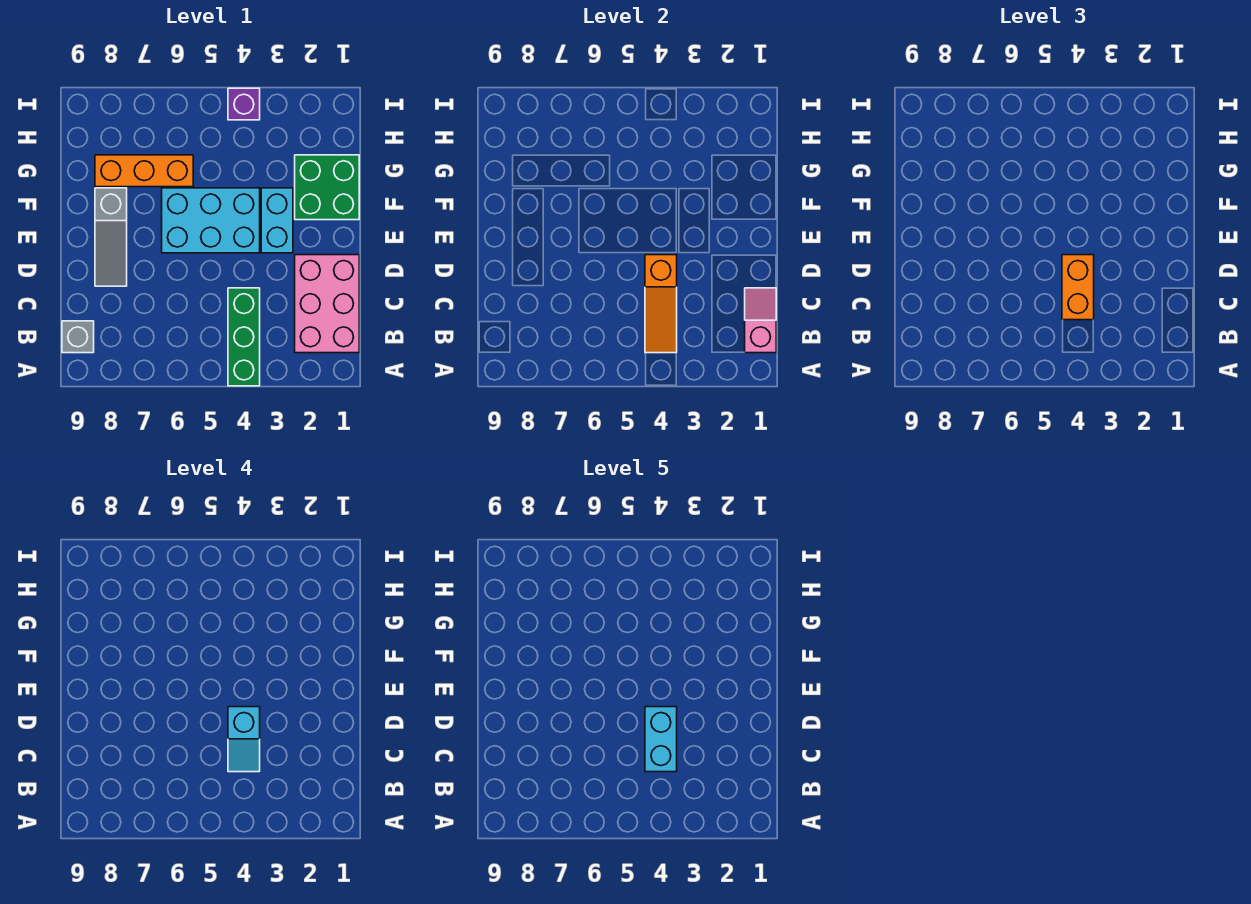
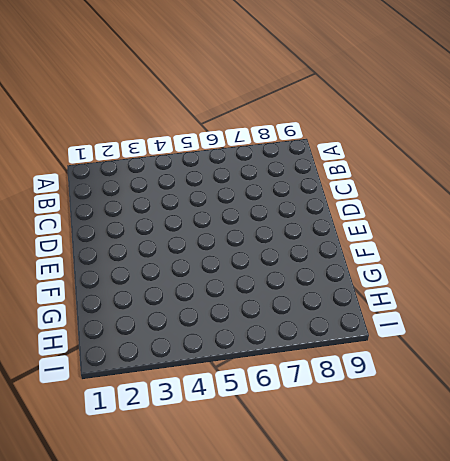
none -> green brick A4:C4 level 1
none -> pink brick B1:D2 level 1
none -> grey brick B9 level 1

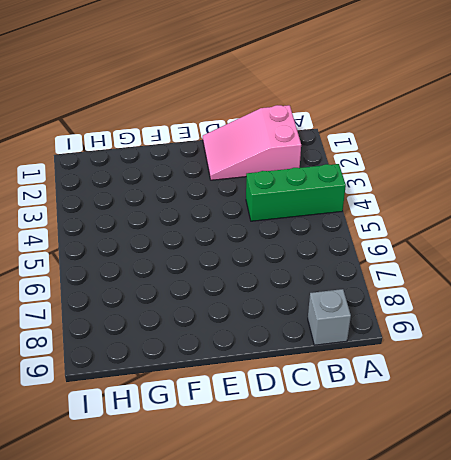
pink slope B1:D2 level 1 top B -> pink brick B1:D2 level 1
none -> grey slope D8:F8 level 1 top F
none -> cyan brick E3:F3 level 1
none -> cyan brick E4:F6 level 1

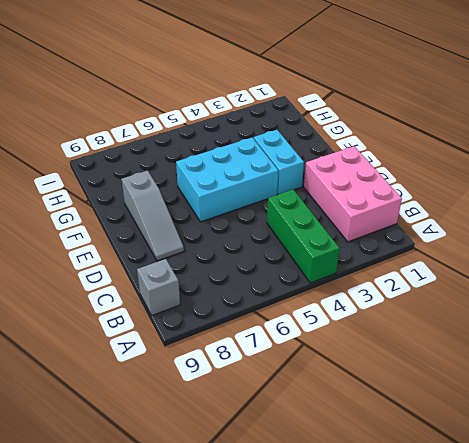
none -> green brick F1:G2 level 1
none -> orange brick G6:G8 level 1
none -> purple brick I4 level 1

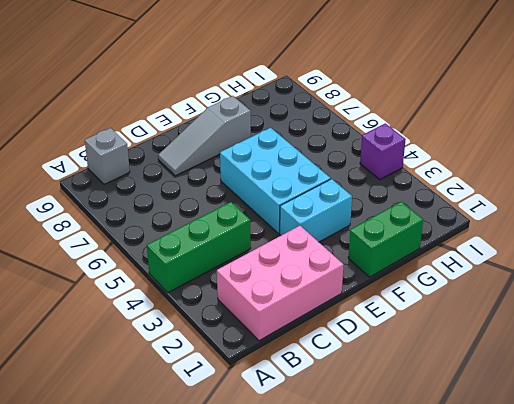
green brick F1:G1 level 1 -> green brick F1:G2 level 1
none -> orange brick G6:G8 level 1
none -> pink slope B1:C1 level 2 top B
none -> orange slope B4:D4 level 2 top D

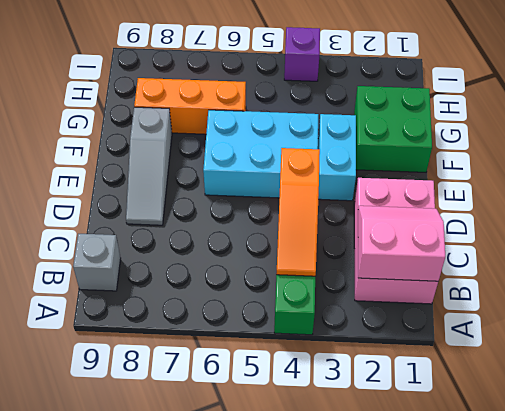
pink slope B1:C2 level 2 top B -> pink slope B1:C1 level 2 top B
none -> orange brick C4:D4 level 3
none -> cyan slope C4:D4 level 4 top D
none -> cyan brick C4:D4 level 5

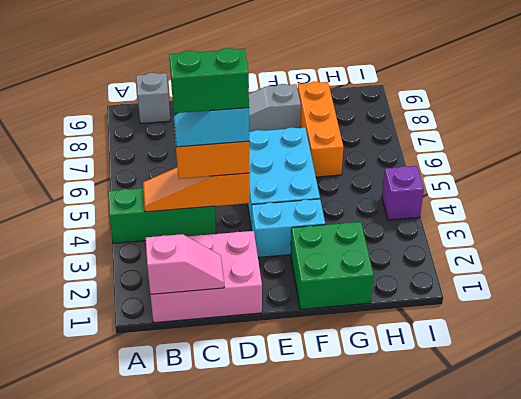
green brick C4:D4 level 5 -> cyan brick C4:D4 level 5

